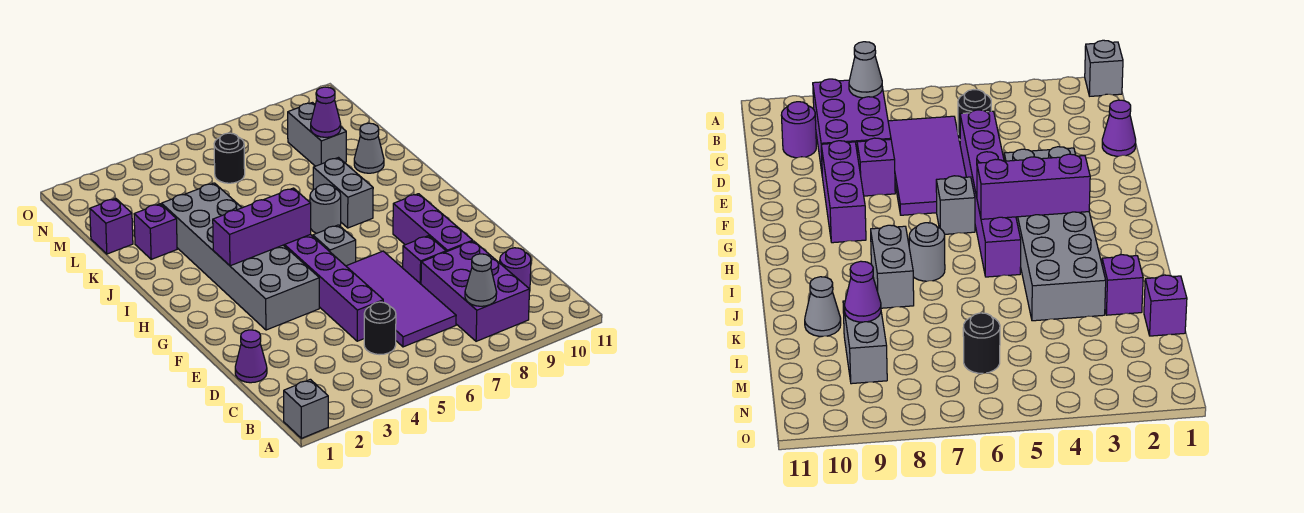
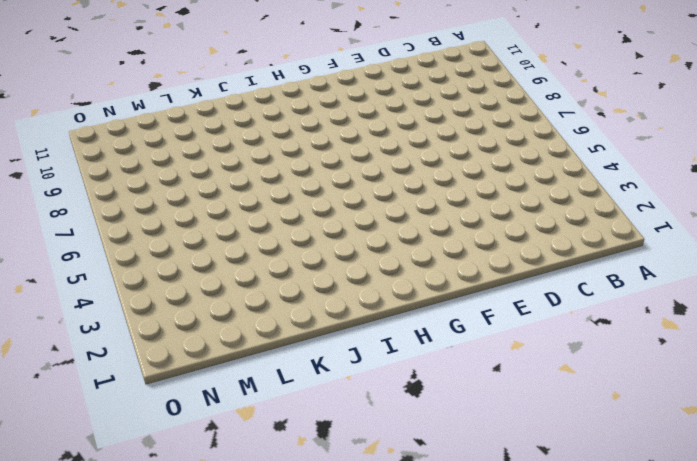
none -> grey brick A1 level 1
none -> purple brick B8:D9 level 1
none -> black round brick C5 level 1

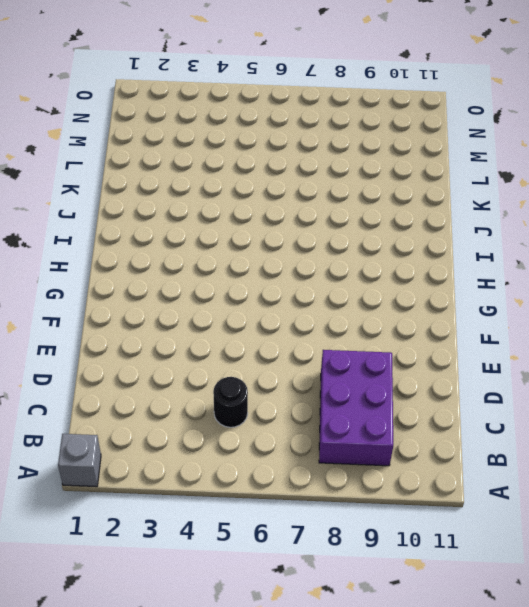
none -> purple tile C6:F7 level 1
none -> purple round brick C10 level 1
none -> purple cone D1 level 1

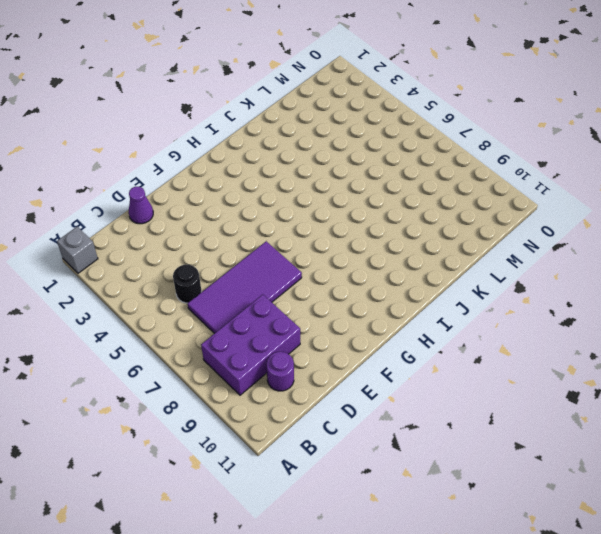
none -> purple brick D5:I5 level 1
none -> purple brick E8 level 1
none -> purple brick E9:G9 level 1

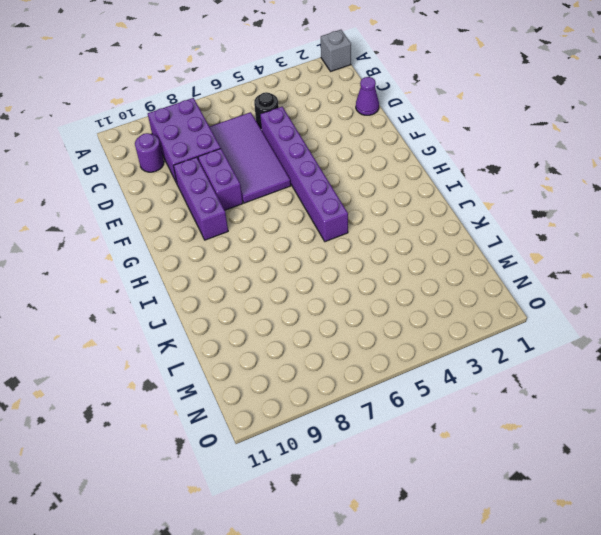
purple brick E8:F8 level 1 -> purple brick E8 level 1
none -> grey brick F3:K4 level 1
none -> grey brick G6 level 1
none -> grey round brick I7 level 1

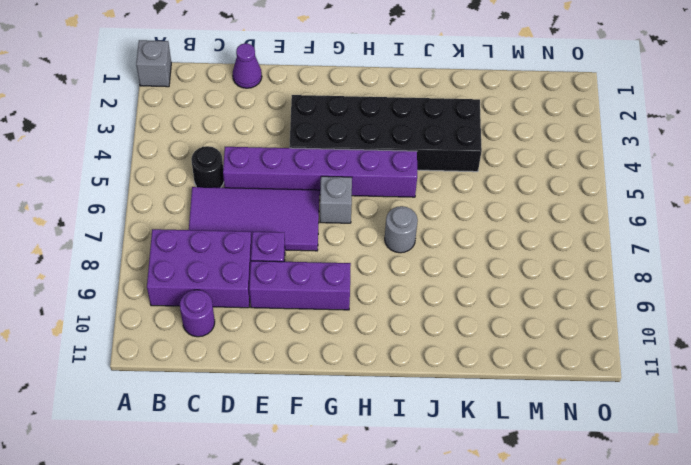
black brick F3:K4 level 1 -> grey brick F3:K4 level 1
none -> grey brick I8:J8 level 1
none -> purple brick K2 level 1
none -> grey cone K10 level 1

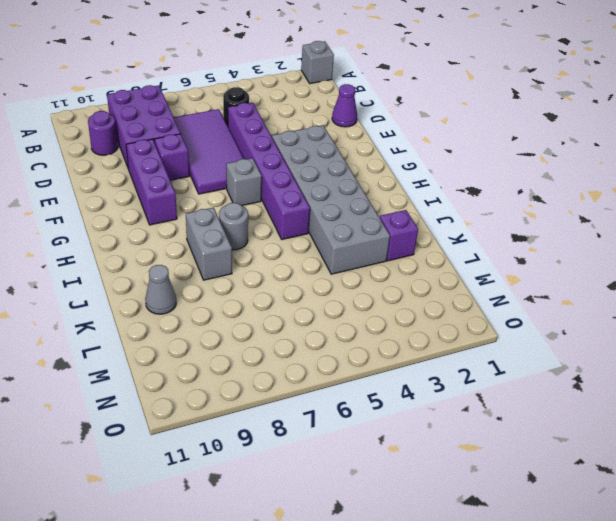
none -> purple brick L1 level 1
none -> grey brick L9:M9 level 1
none -> black round brick M6 level 1

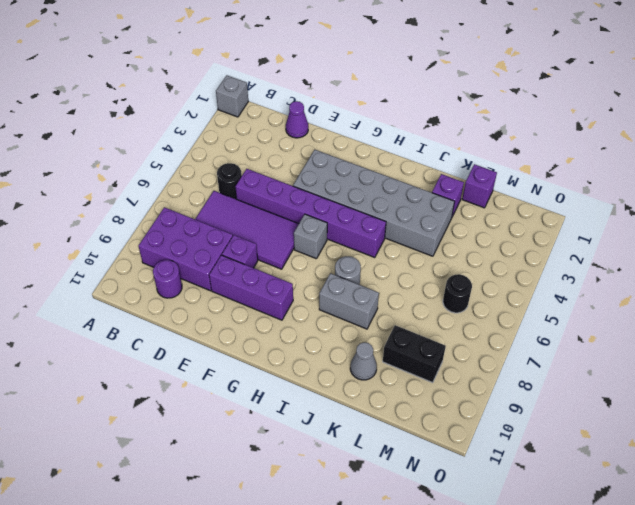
black brick L9:M9 level 1 -> grey brick L9:M9 level 1
none -> grey cone B8 level 2
none -> purple brick H3:H5 level 2
none -> purple cone L9 level 2

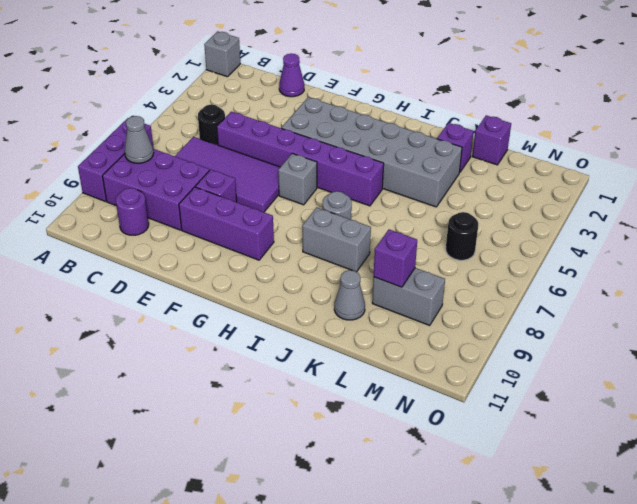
purple brick A7:A9 level 1 -> purple brick H3:H5 level 2
purple brick L9 level 2 -> purple cone L9 level 2

